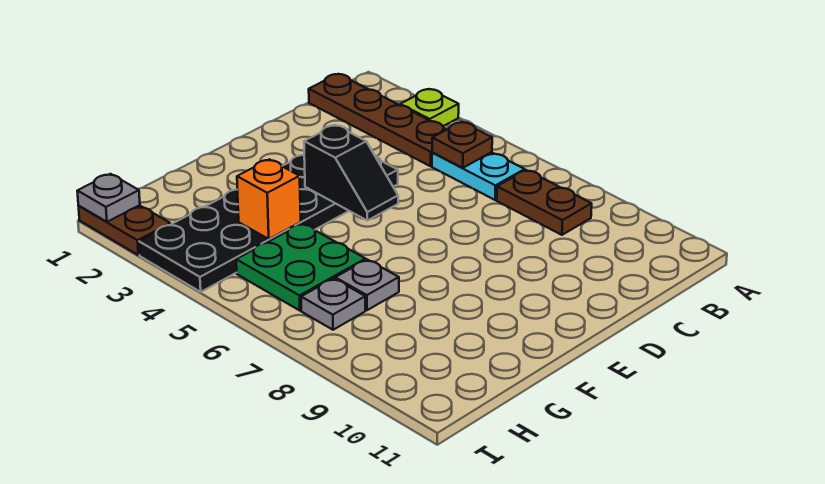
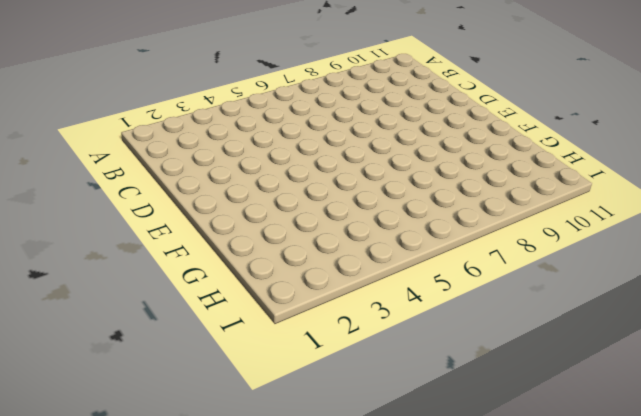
none -> lime plate A3 level 1
none -> brown plate B1:B4 level 1
none -> cyan plate B5:B6 level 1

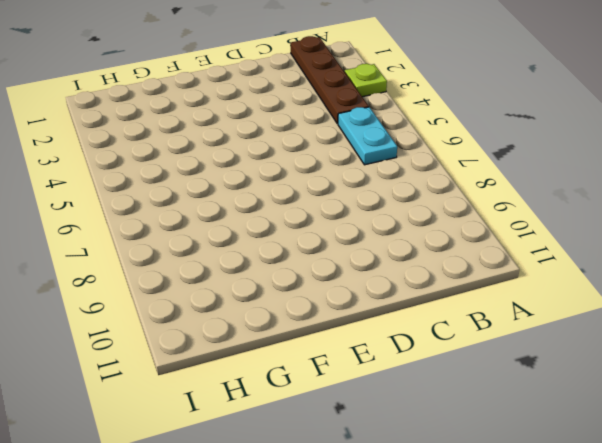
none -> brown plate B7:B8 level 1
none -> black plate D3:I4 level 1
none -> green plate G5:H6 level 1

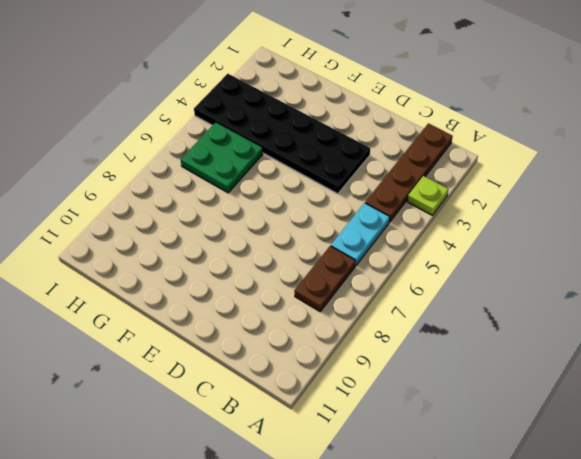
none -> grey plate G7 level 1
none -> grey plate H7 level 1
none -> brown plate I1:I2 level 1

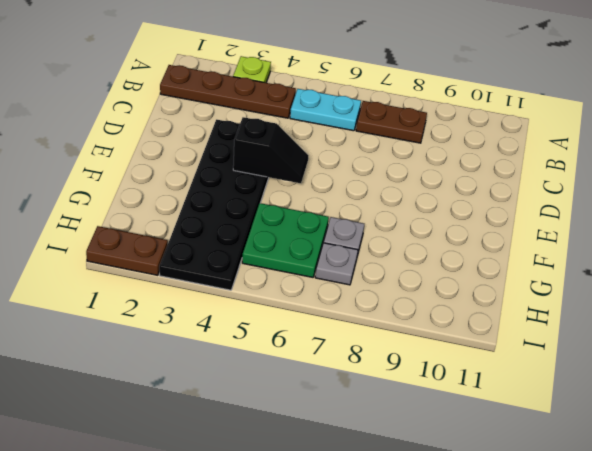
none -> brown plate B5 level 2
none -> orange brick G4 level 2
none -> grey plate I1 level 2

